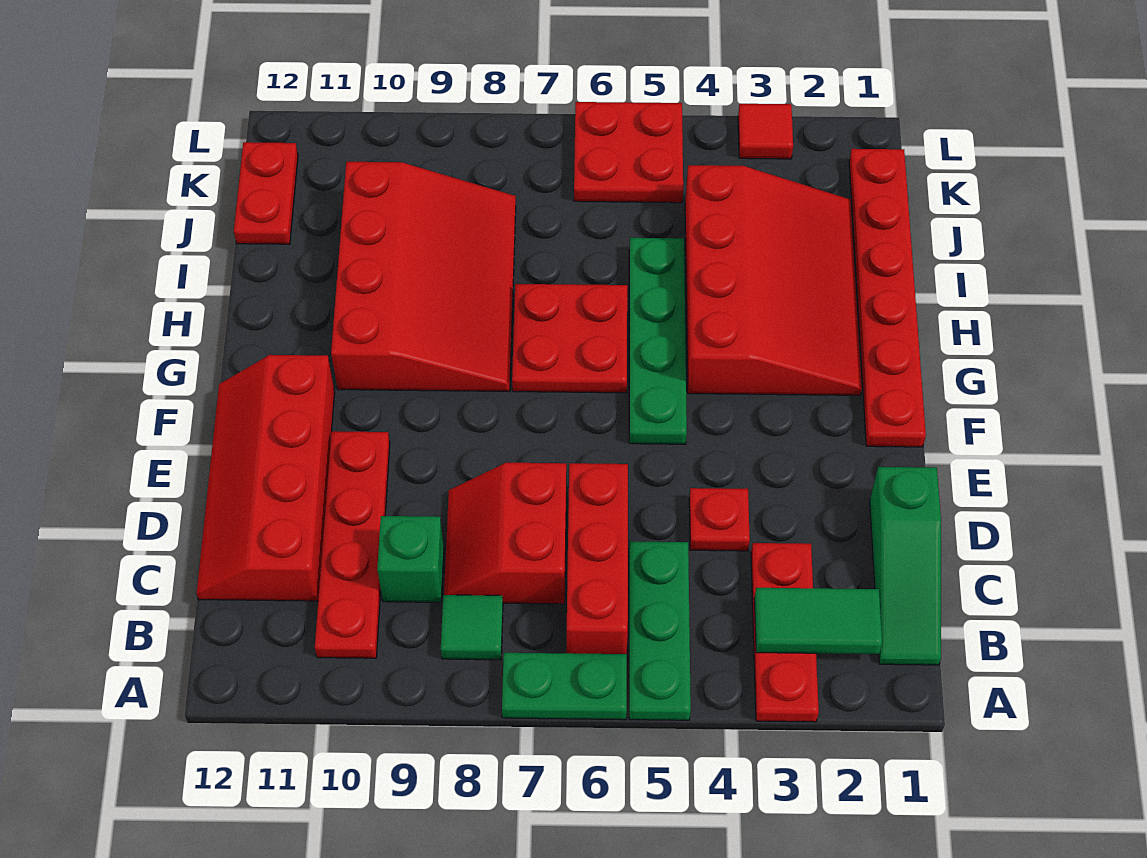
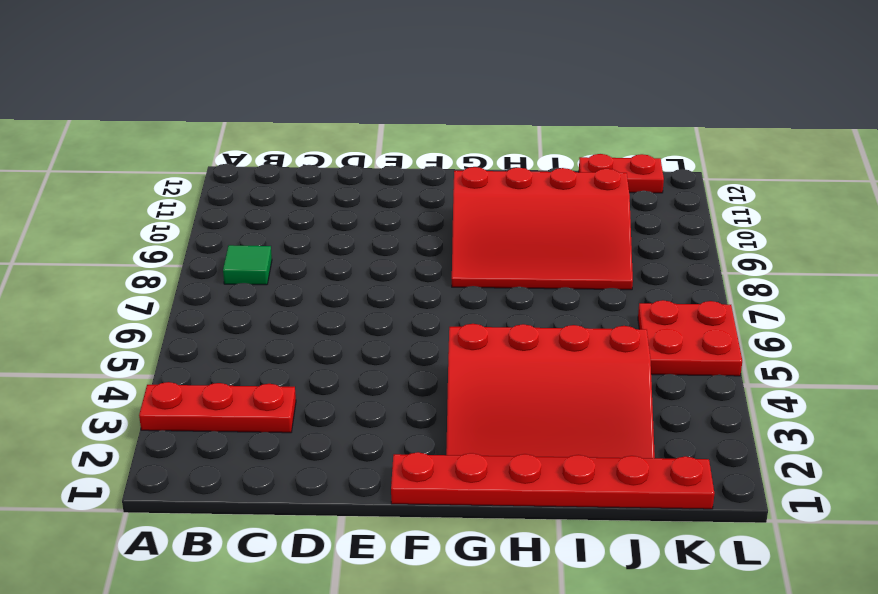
none -> green plate A5:C5 level 1
none -> green plate A6:A7 level 1
none -> green slope B1:D1 level 1 top D

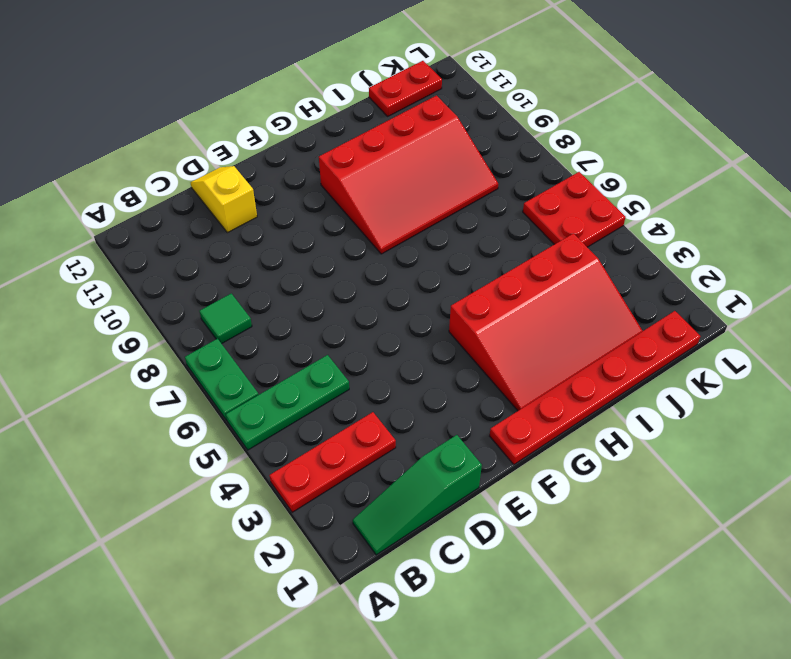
yellow slope D11:D12 level 1 top 11 -> red slope C11:F12 level 1 top 11
none -> red brick B6:D6 level 1
none -> red plate B10:E10 level 1
none -> red slope C7:D8 level 1 top 7

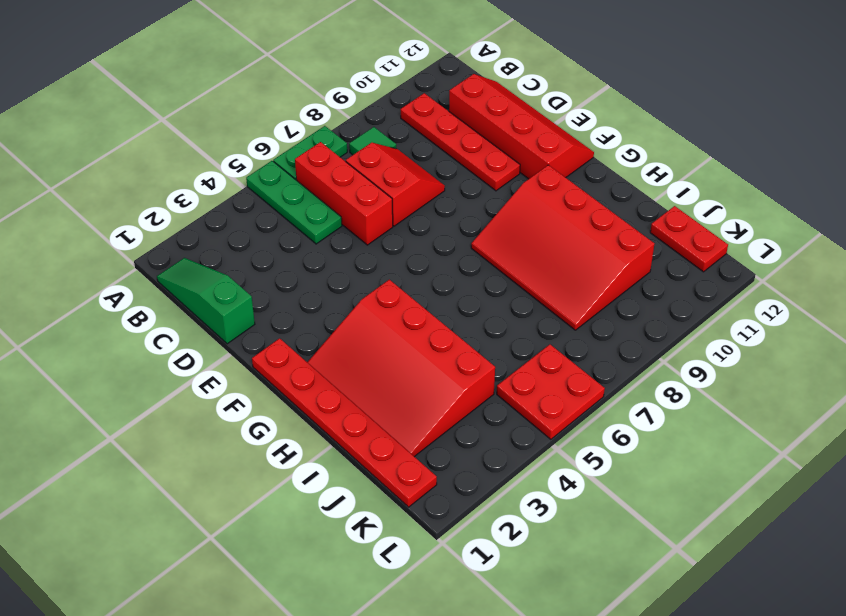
none -> red plate A3:C3 level 1
none -> green brick C9 level 1
none -> red plate D4 level 1

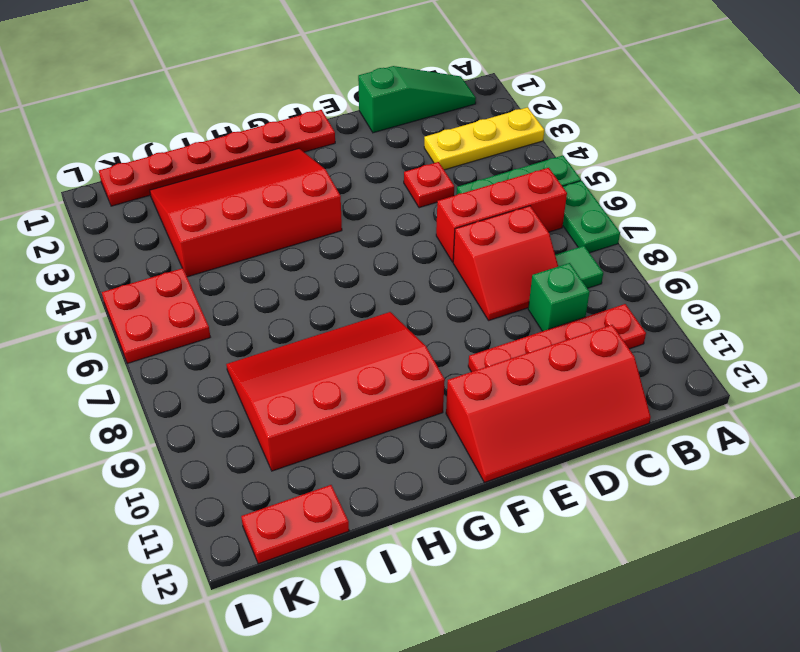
yellow plate A3:C3 level 1 -> red plate A3:C3 level 1
none -> green plate F5:I5 level 1
none -> red plate G6:H7 level 1
none -> red tile L3 level 1

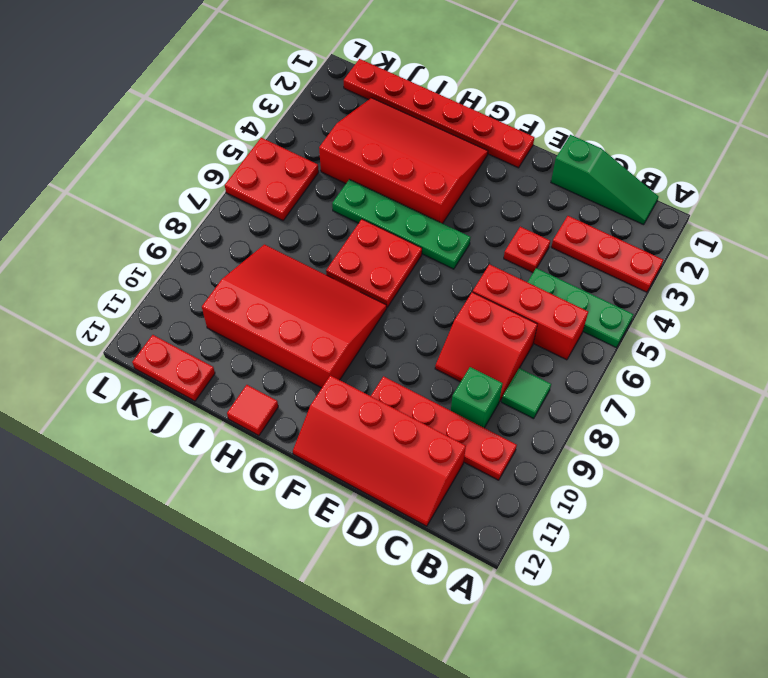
red tile H12 level 1 -> red tile L3 level 1
none -> green plate A6:A7 level 1
none -> green tile B2:B3 level 2

